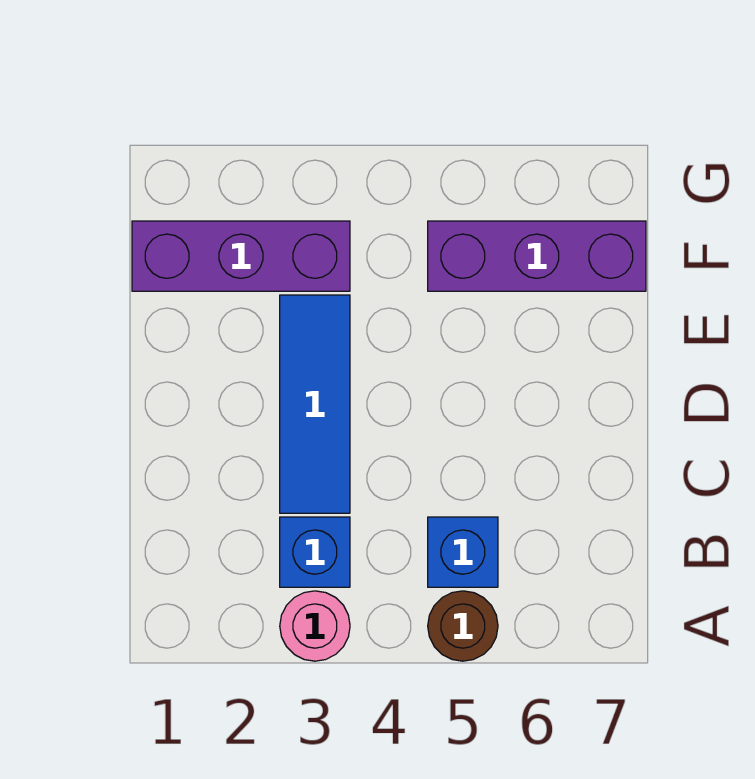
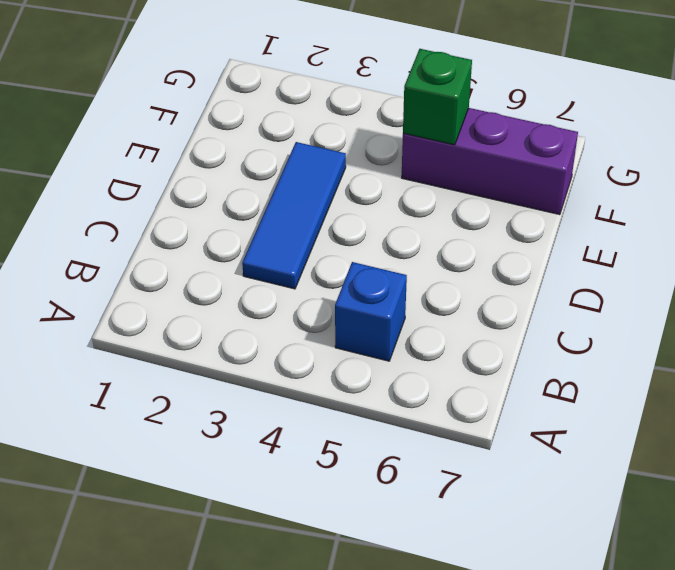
green brick F5 level 2 -> none
none -> pink round brick A3 level 1
none -> brown round brick A5 level 1

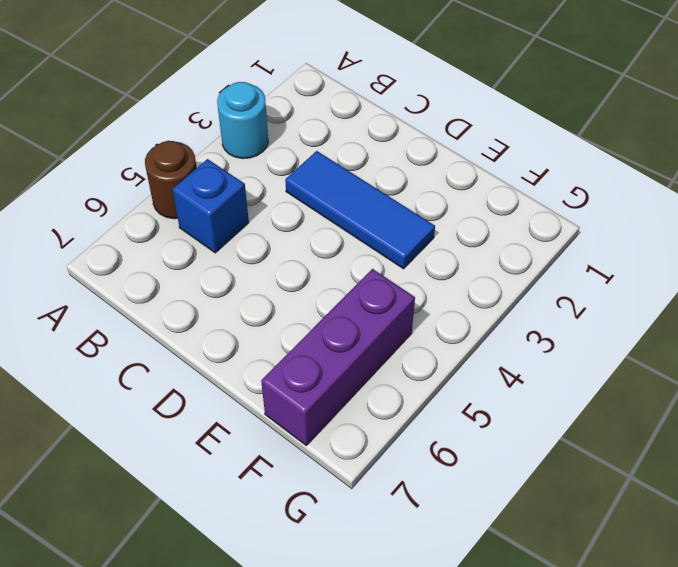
cyan round brick A3 level 1 -> pink round brick A3 level 1
none -> blue brick B3 level 1
none -> purple brick F1:F3 level 1

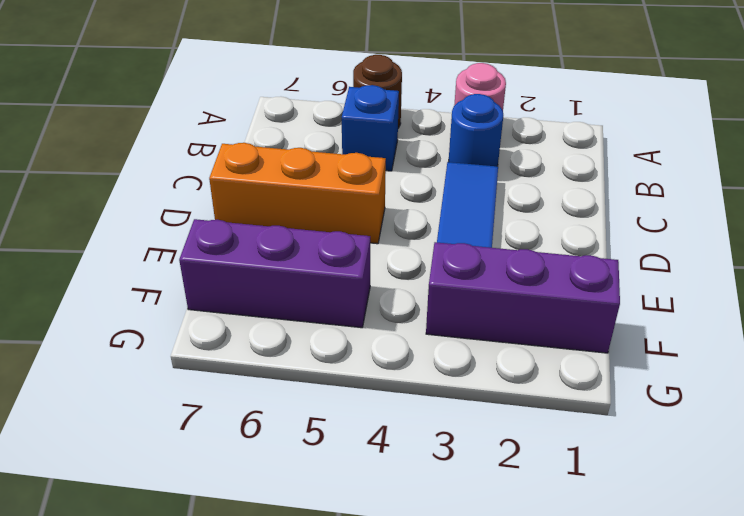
blue round brick B3 level 1 -> blue brick B3 level 1
orange brick D5:D7 level 1 -> none

